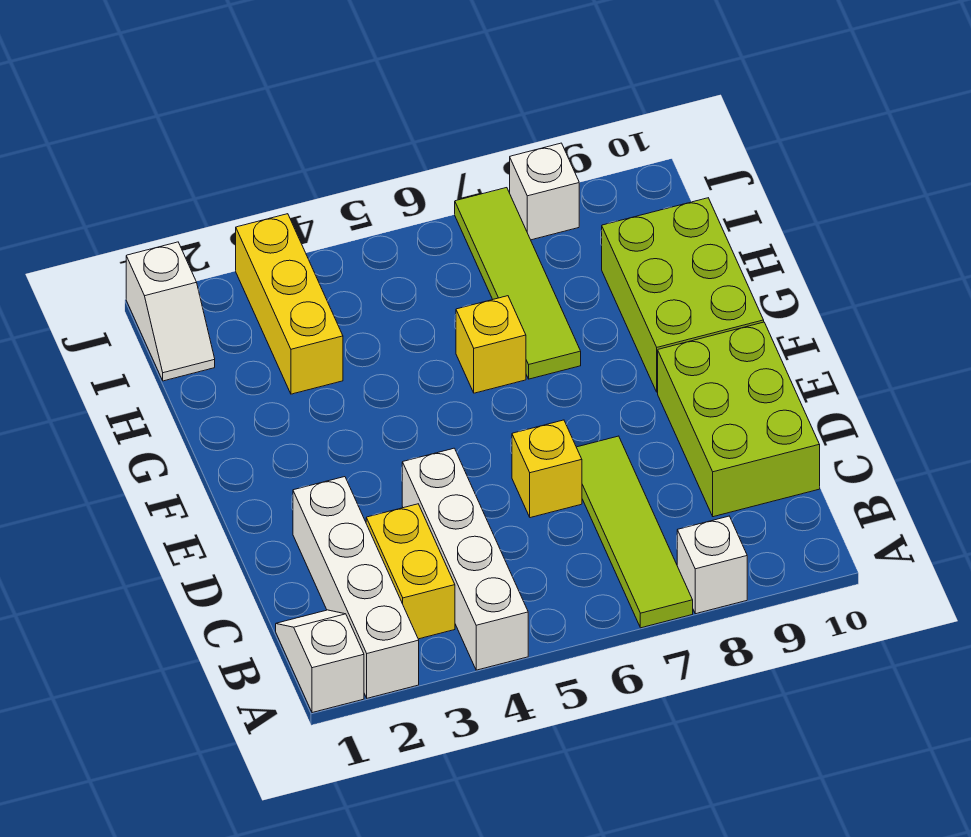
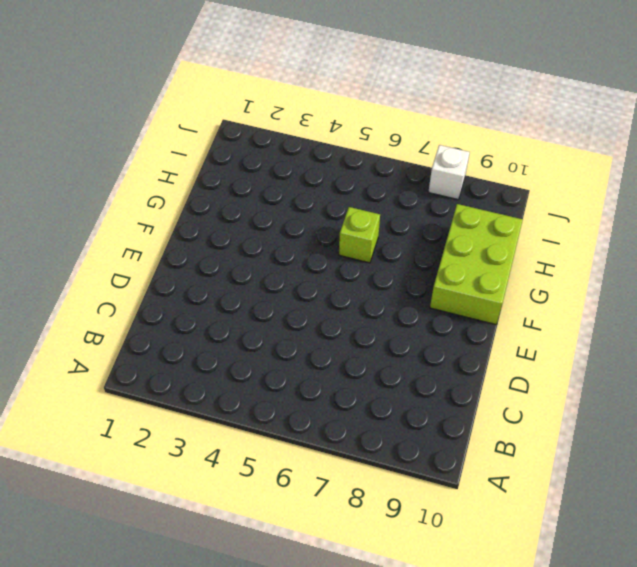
lime brick G6 level 1 -> yellow brick G6 level 1
none -> white slope A1:B1 level 1 top A
none -> white brick A2:D2 level 1
none -> white brick A4:D4 level 1

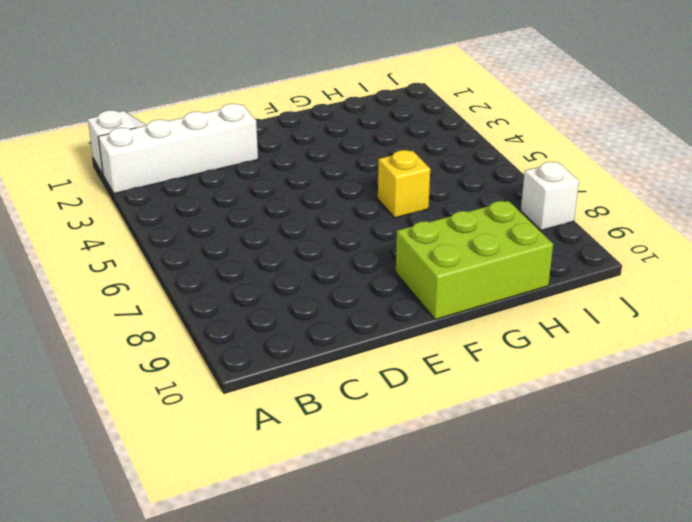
none -> white brick A4:D4 level 1
none -> lime tile A7:D7 level 1
none -> white brick A8 level 1

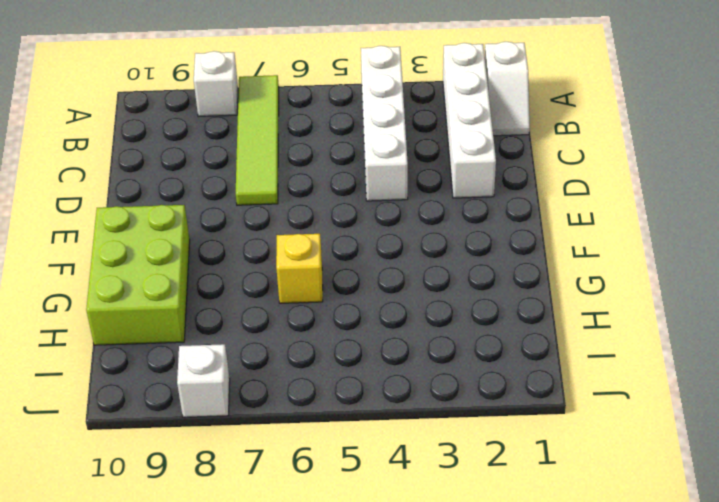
none -> yellow brick B3:C3 level 1
none -> lime brick C9:E10 level 1
none -> yellow brick D6 level 1

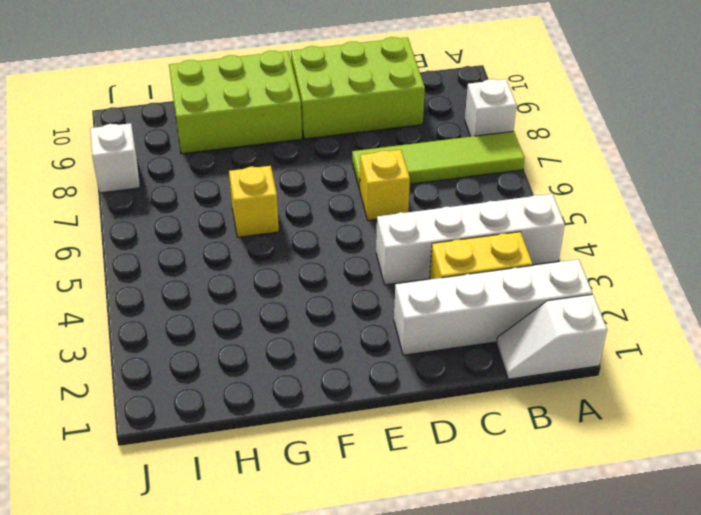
none -> lime tile G7:J7 level 1
none -> yellow brick H3:J3 level 1
none -> white slope I1:J1 level 1 top J

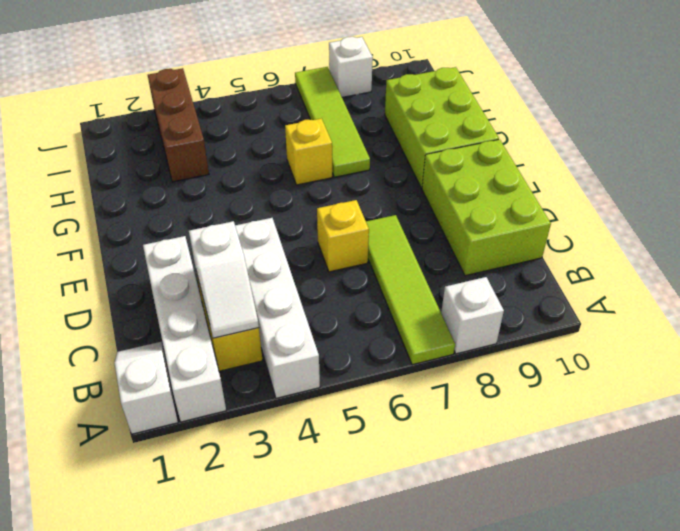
white slope B3:C3 level 2 top C -> white slope I1:J1 level 1 top J
brown brick H3:J3 level 1 -> yellow brick H3:J3 level 1

